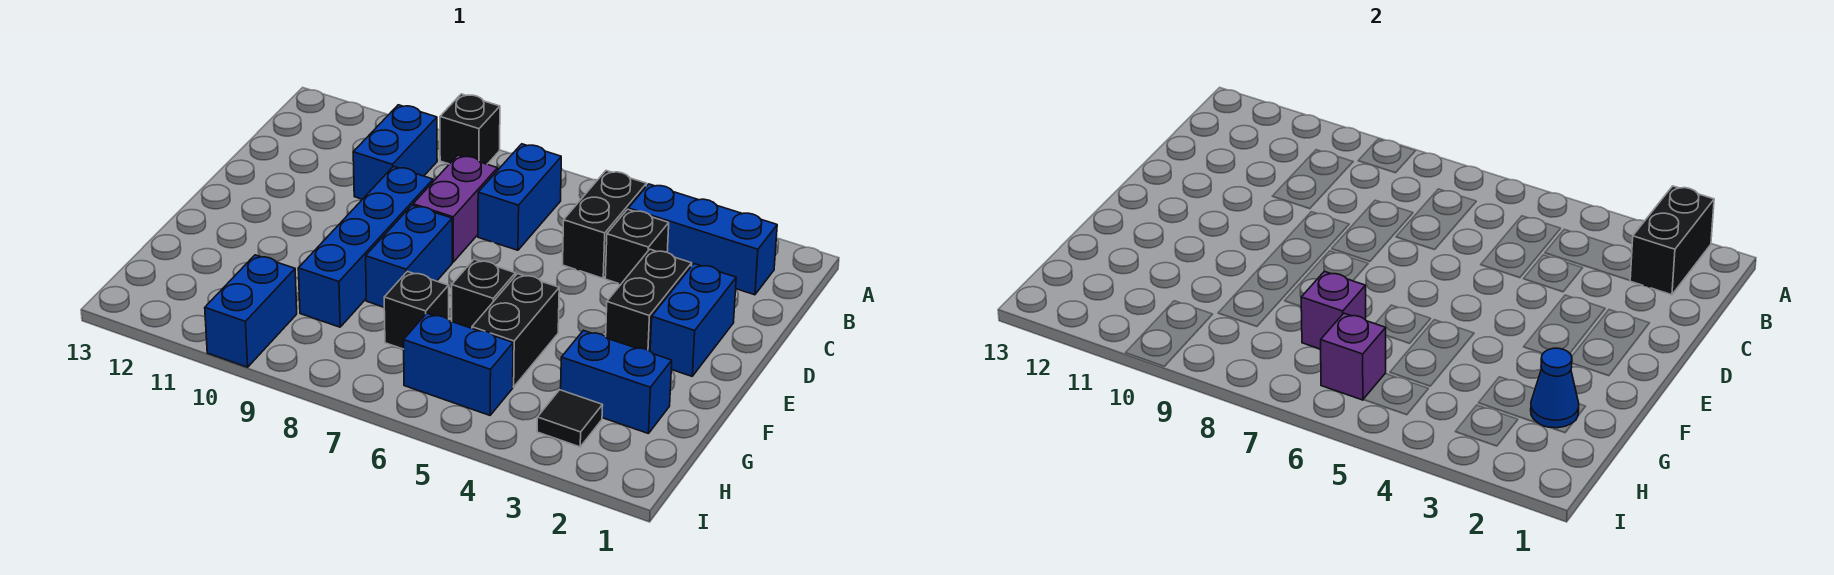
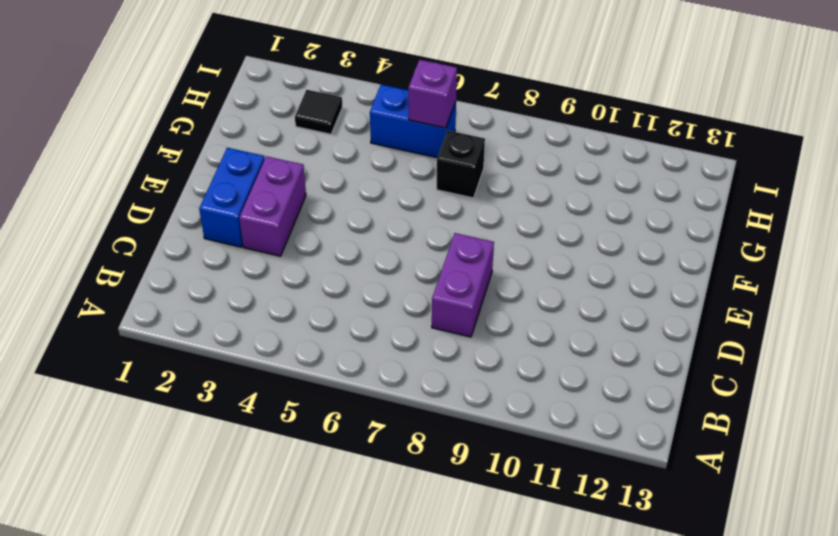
purple brick D3:E3 level 1 -> black brick D3:E3 level 1
none -> black brick A9 level 1
none -> blue brick B2:B4 level 1
none -> black brick B5:C5 level 1

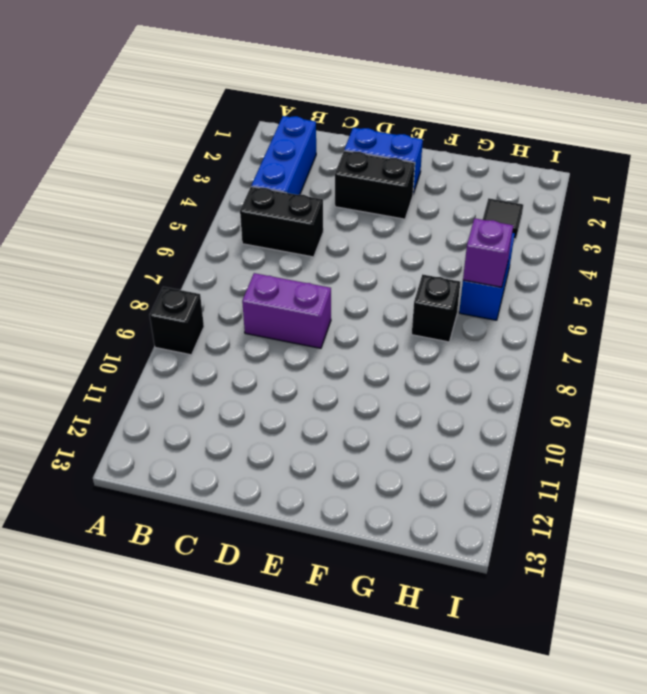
none -> blue brick B7:C7 level 1
none -> blue brick B10:C10 level 1
none -> black brick C4 level 1

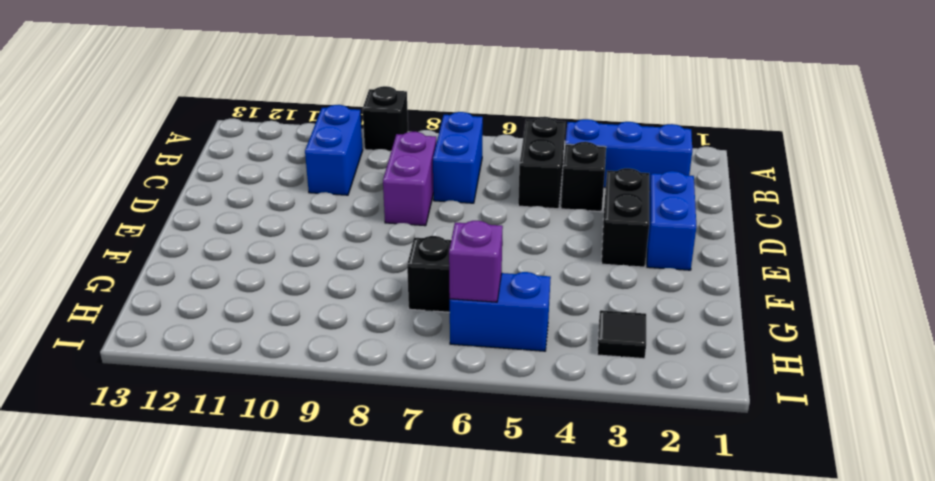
none -> blue brick D9:G9 level 1
none -> blue brick E8:F8 level 1
none -> black brick F5:G5 level 1

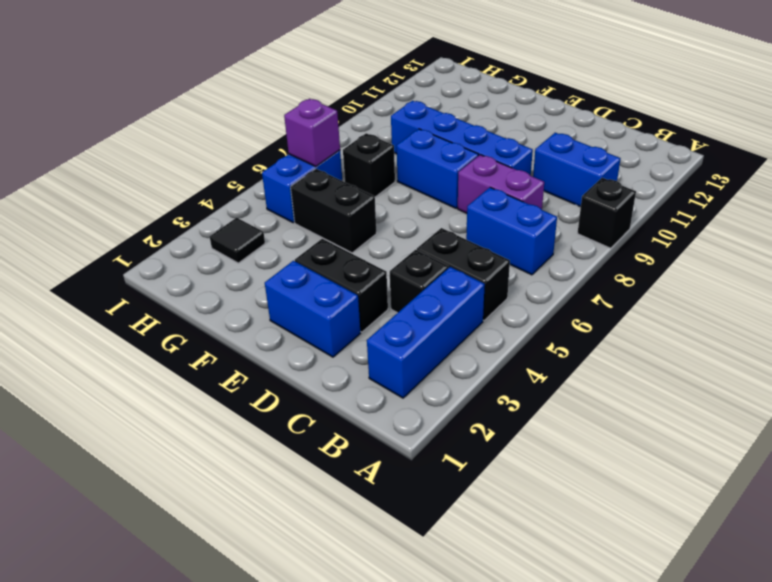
none -> black brick F6 level 1
none -> blue brick G2:G3 level 1
none -> blue brick H10:I10 level 1

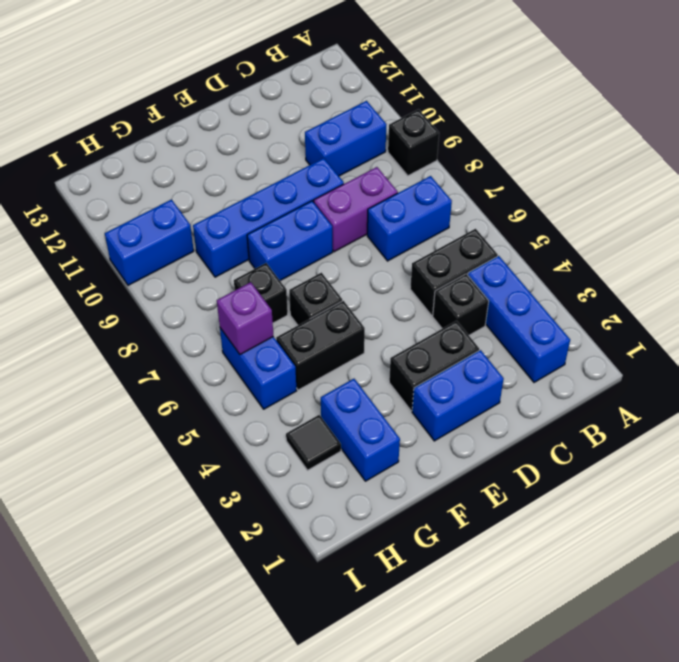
none -> black brick A2:B2 level 2
none -> blue cone G2 level 2
none -> purple brick G7 level 2

